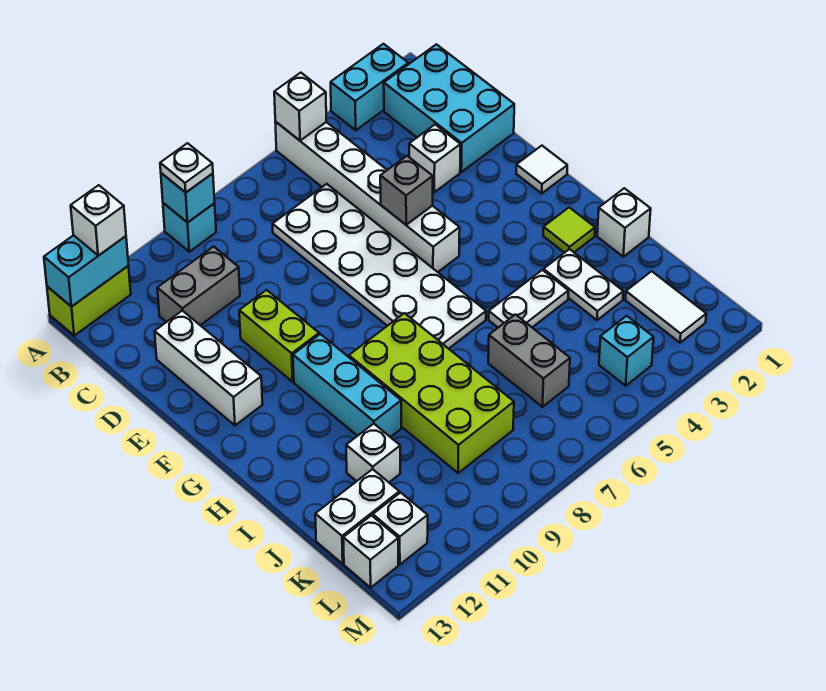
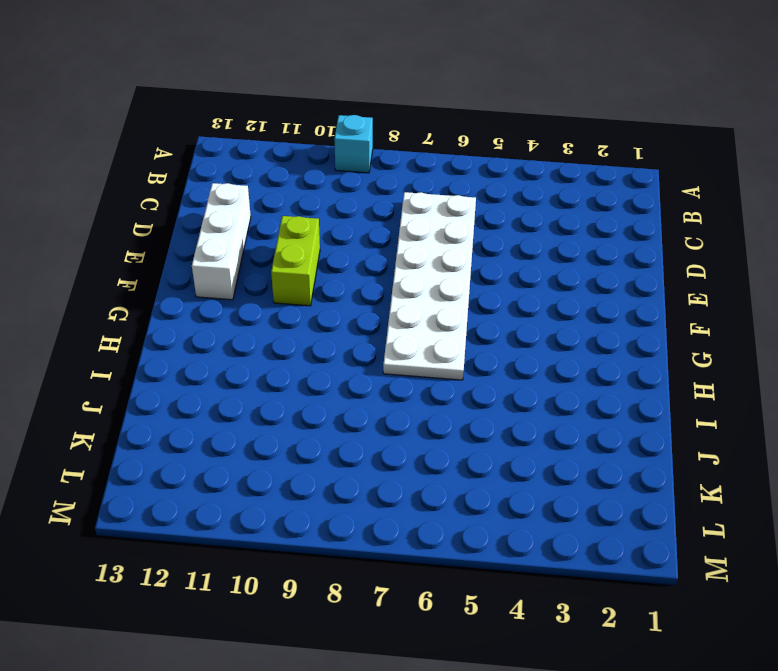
none -> cyan brick A2:A3 level 1
none -> white brick A5:F5 level 1
none -> lime brick A12:A13 level 1
none -> cyan brick B1:D2 level 1

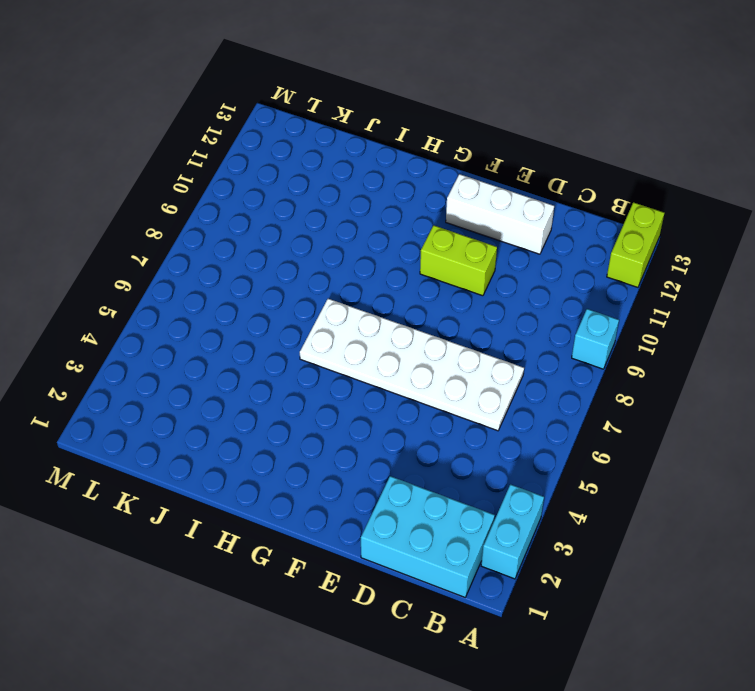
none -> white brick A5:F5 level 1
none -> grey brick C10:C11 level 1
none -> white brick D3 level 1
none -> white tile F1 level 1

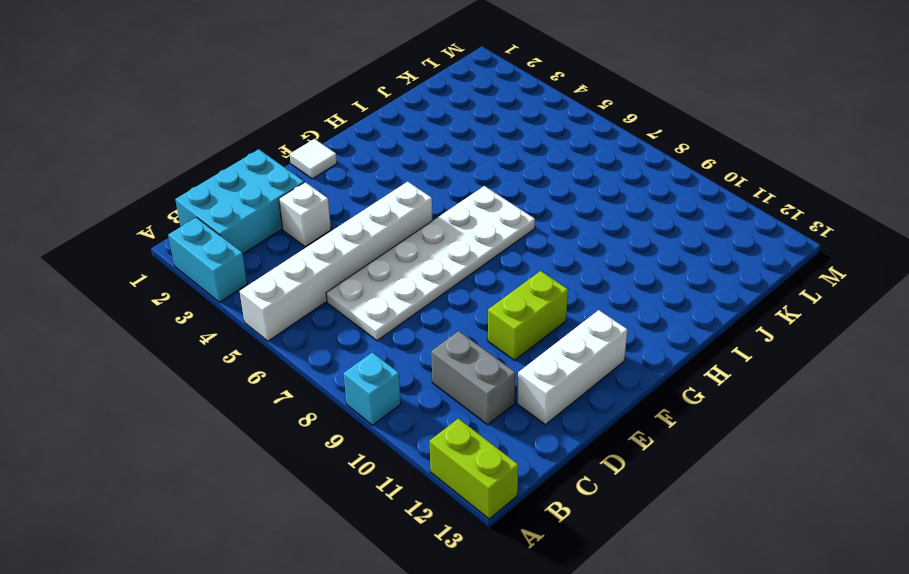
none -> cyan brick G10:I10 level 1
none -> lime tile H2 level 1
none -> lime brick H8:K9 level 1
none -> white brick I1 level 1

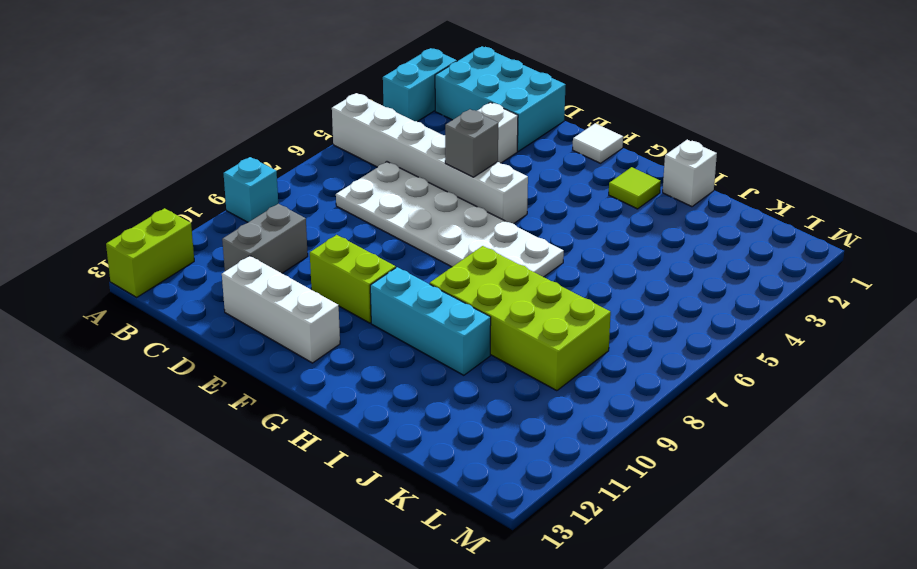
none -> white plate I3:J3 level 1
none -> white plate I4:I5 level 1
none -> grey brick J6:K6 level 1
none -> white brick J11 level 1

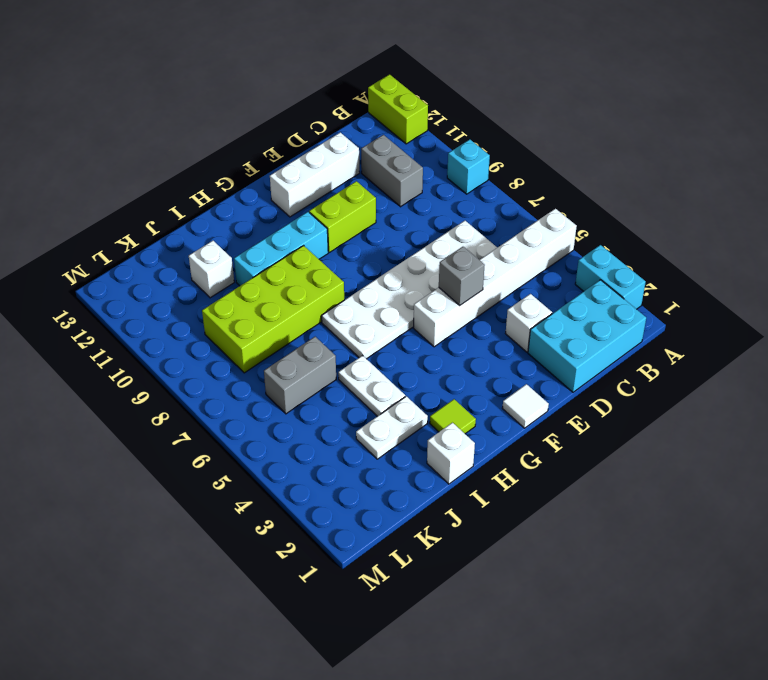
none -> white tile K2:L2 level 1
none -> white brick K12:K13 level 1
none -> cyan brick L4 level 1
none -> white brick L12 level 1

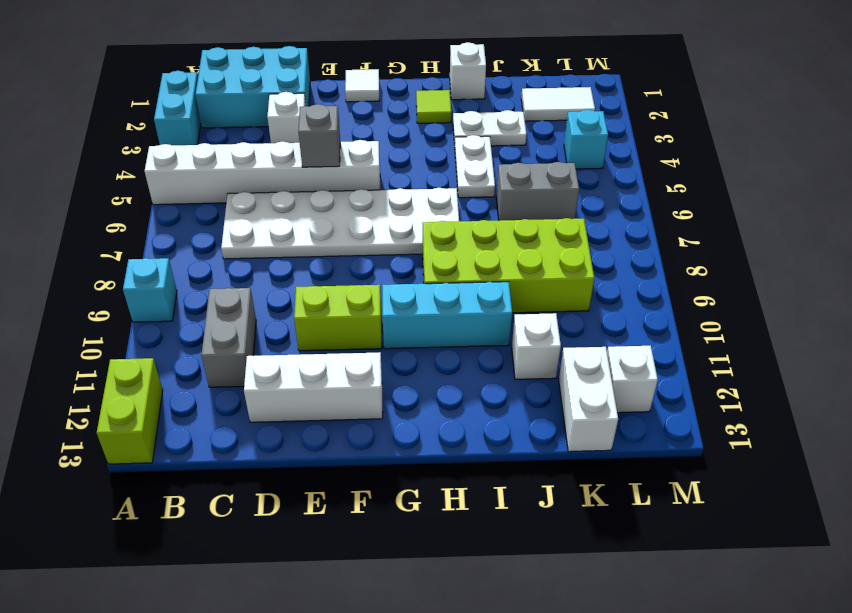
none -> white brick L13 level 1
none -> white brick A5 level 2
none -> cyan brick A9 level 2
none -> cyan brick A12:A13 level 2

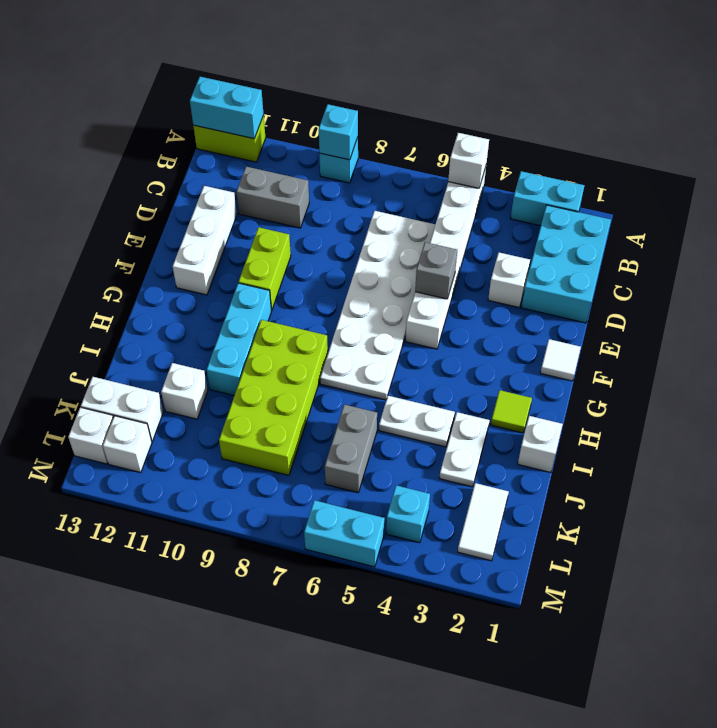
cyan brick M5:M6 level 1 -> none
none -> white plate A9 level 3
none -> white brick A12 level 3

